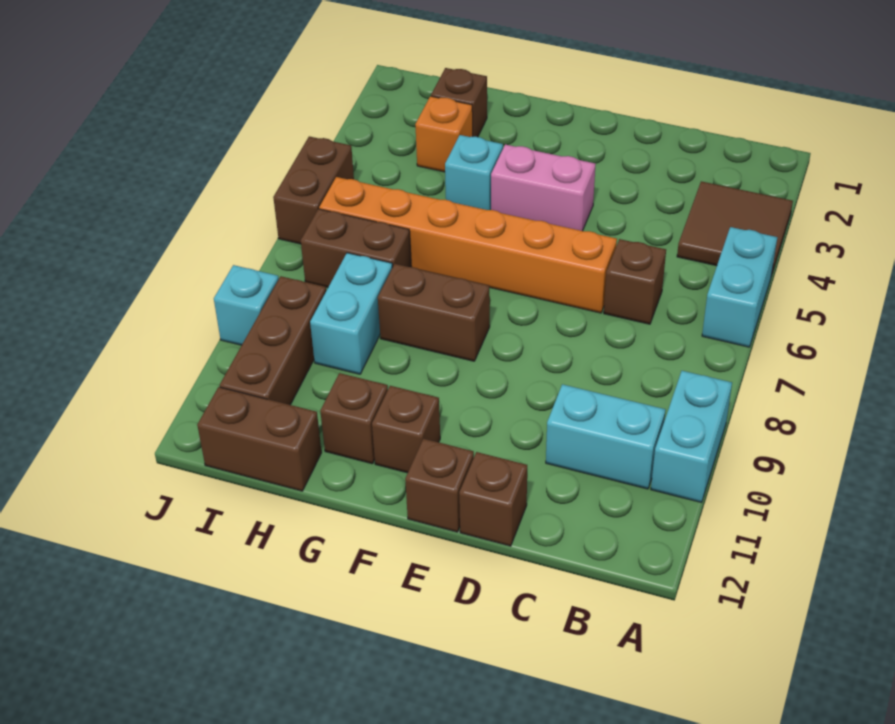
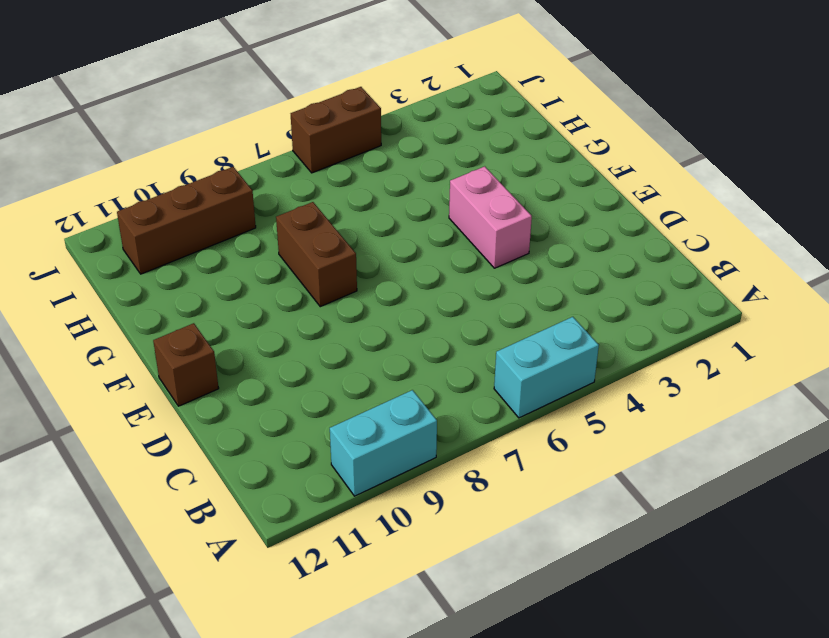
none -> brown tile A3:B4 level 1
none -> cyan brick B10:C10 level 1
none -> brown brick C6 level 1

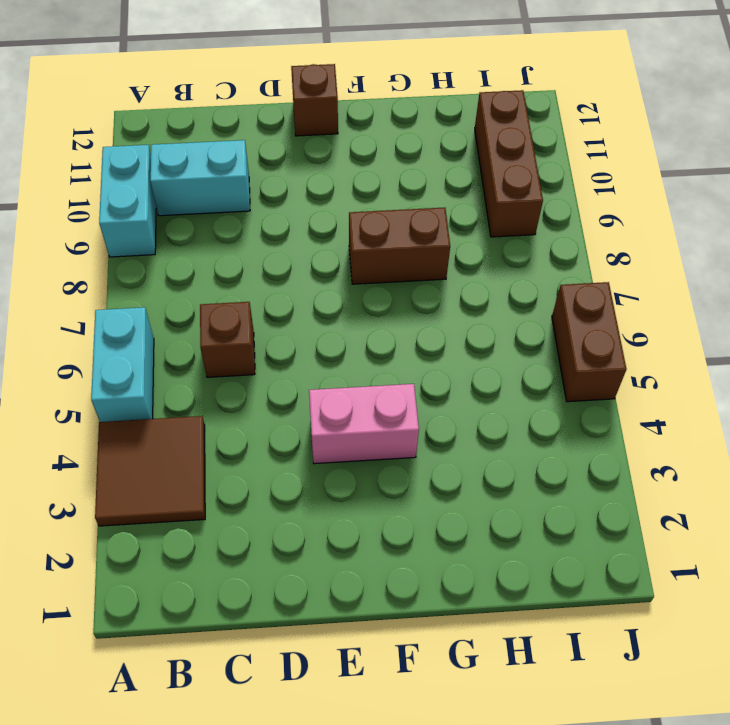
none -> orange brick D6:I6 level 1
none -> brown brick D12 level 1
none -> brown brick F11 level 1

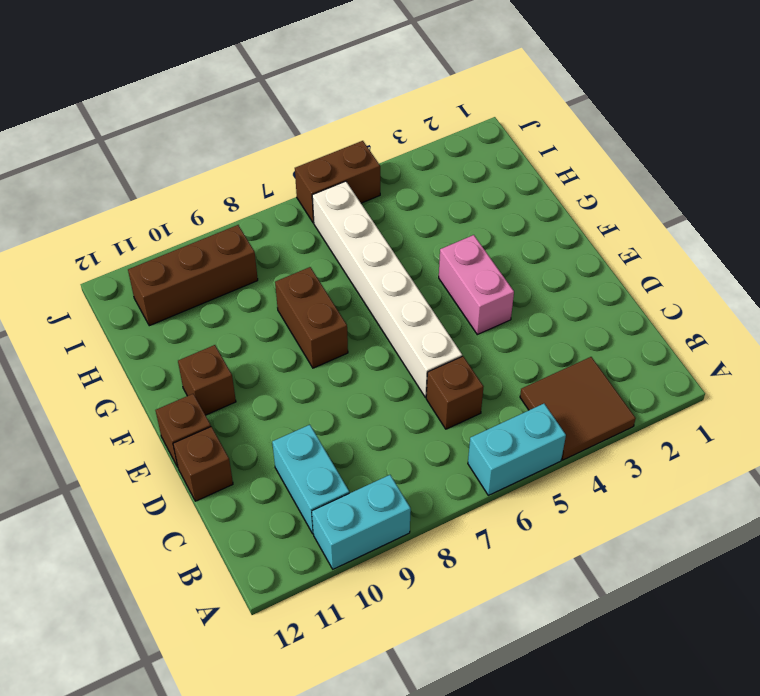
white brick D6:I6 level 1 -> orange brick D6:I6 level 1
none -> cyan brick G4 level 1
none -> brown brick G11 level 1
none -> brown brick H2 level 1

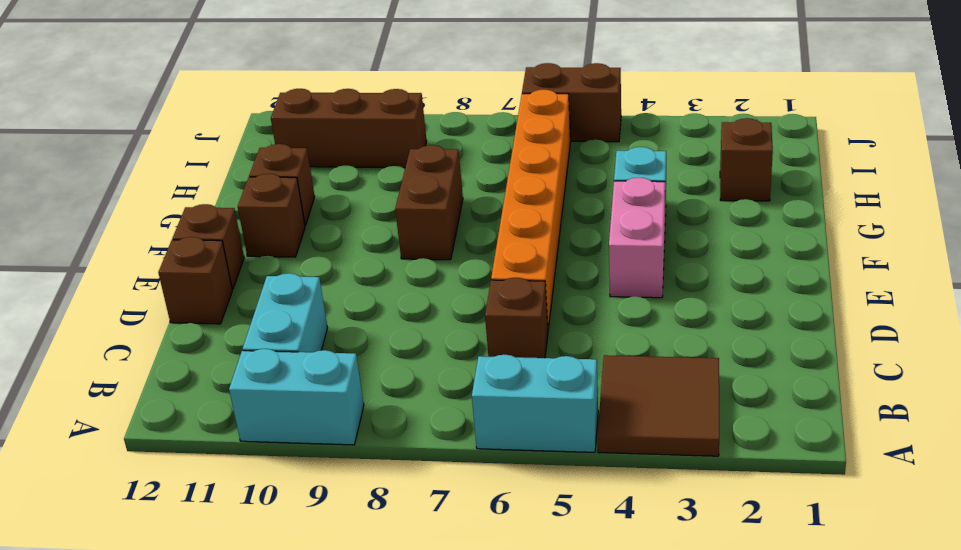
none -> orange brick H3 level 1
none -> brown brick H7:I7 level 1
none -> cyan brick H8:H9 level 1

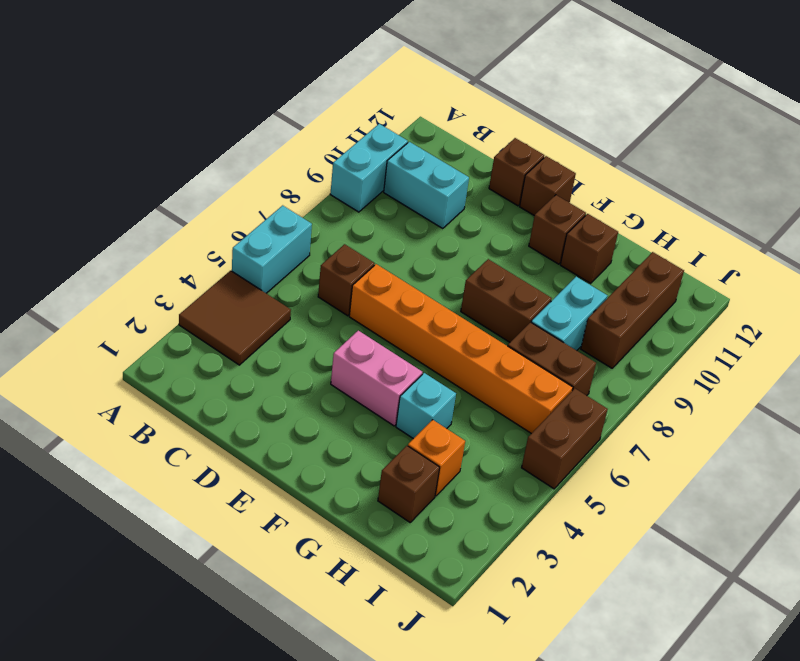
none -> brown brick H12:I12 level 1
none -> cyan brick J9 level 1

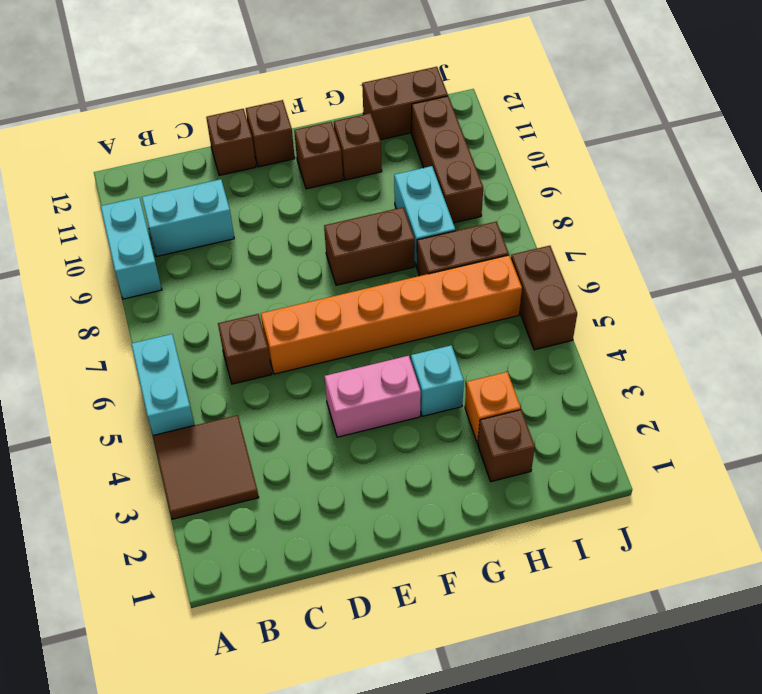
none -> cyan brick J9 level 1

